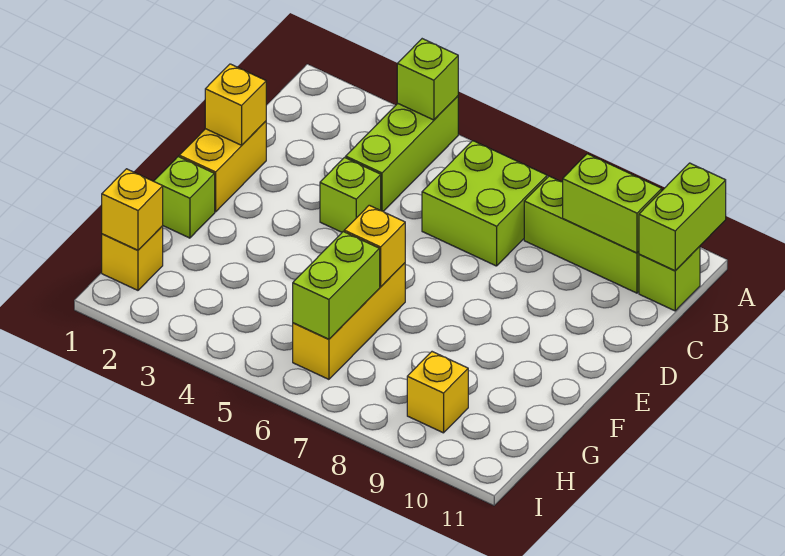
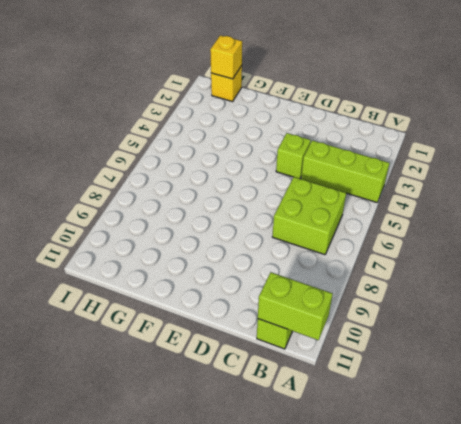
none -> lime brick B8:B10 level 1
none -> yellow brick D1:E1 level 1
none -> lime brick F1 level 1

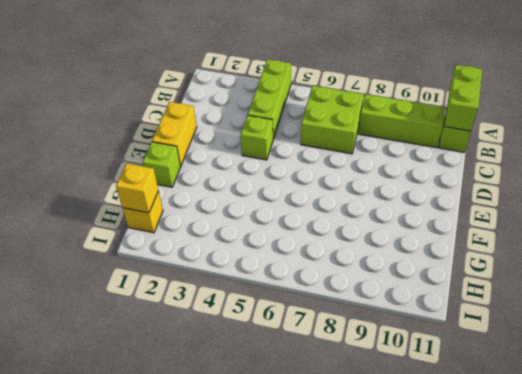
none -> yellow brick F6:H6 level 1
none -> yellow brick H9 level 1
none -> lime brick A4 level 2

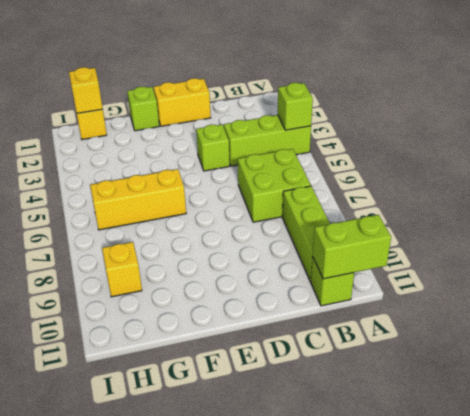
none -> lime brick B9:B10 level 2
none -> yellow brick D1 level 2
none -> yellow brick F6 level 2

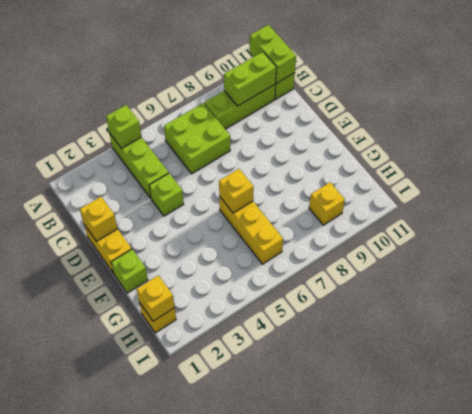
none -> lime brick G6:H6 level 2

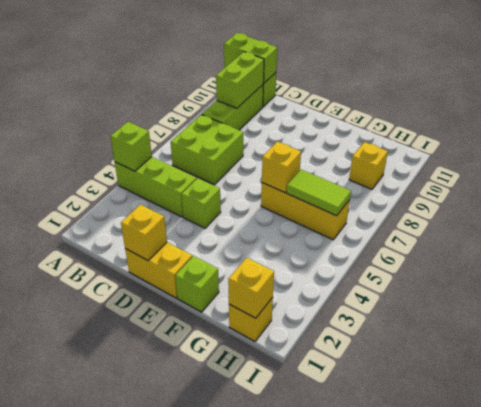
lime tile G6:H6 level 2 -> lime brick G6:H6 level 2

